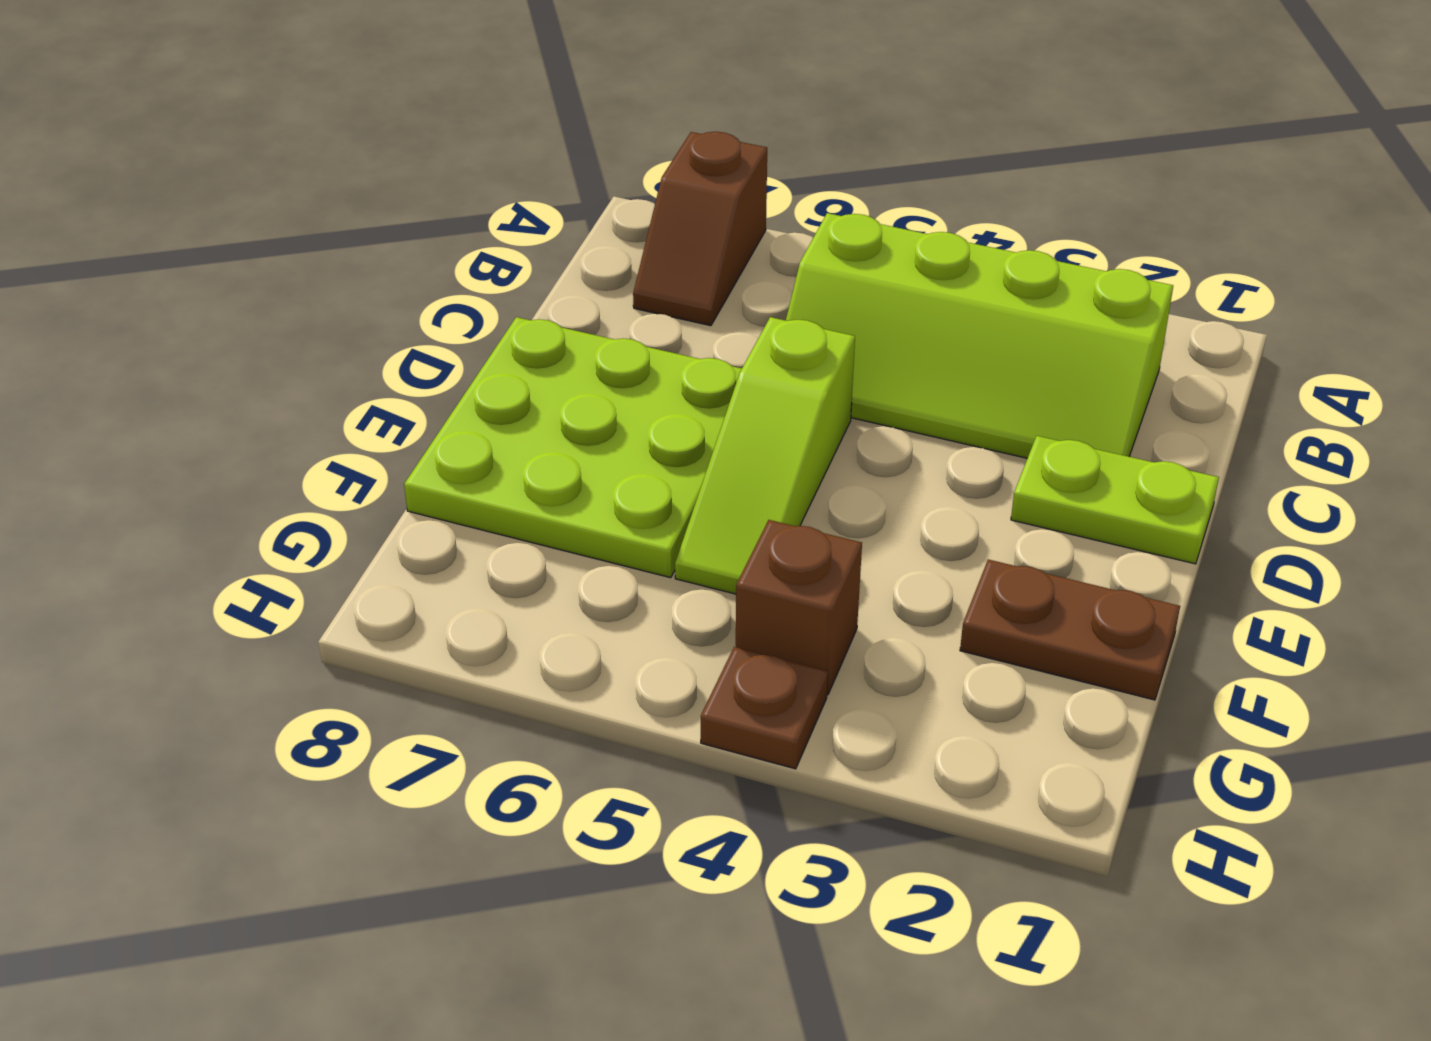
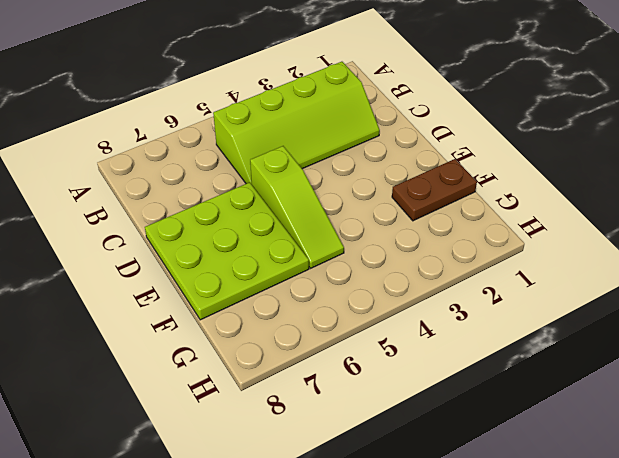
none -> brown slope A7:B7 level 1 top A
none -> lime plate D1:D2 level 1

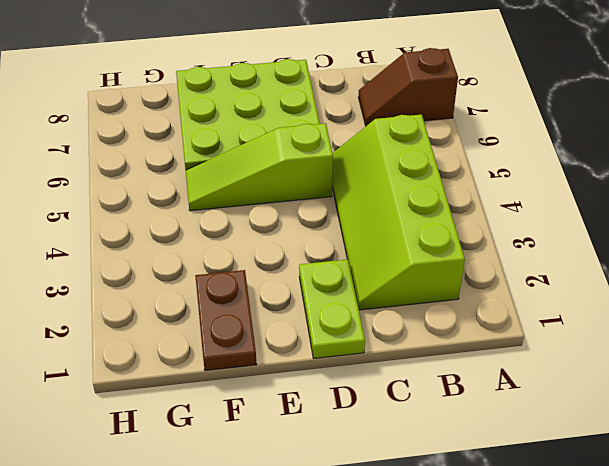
none -> brown brick G4 level 1
none -> brown plate H4 level 1

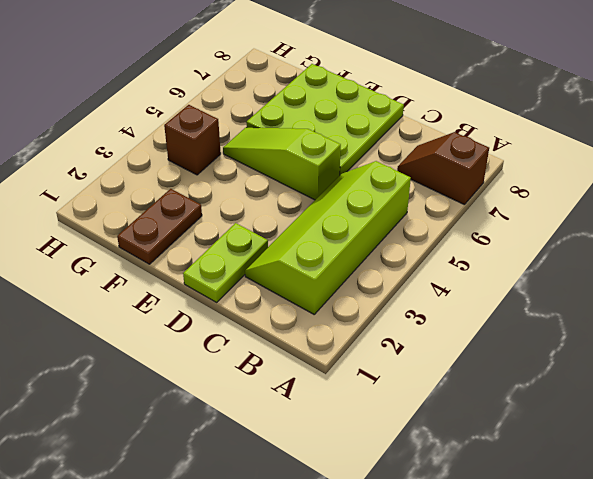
none -> brown plate H4 level 1

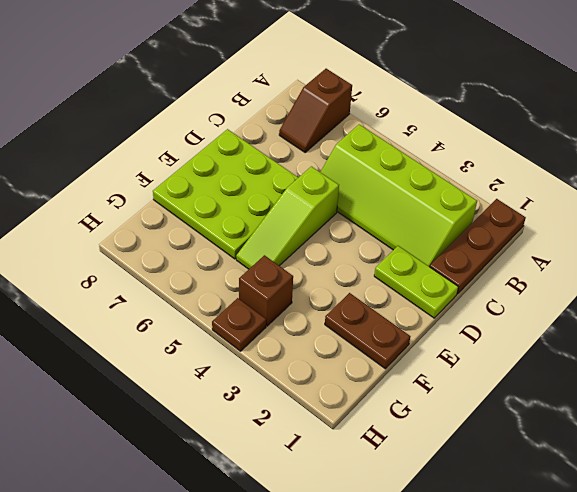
brown plate A1:C1 level 1 -> none

